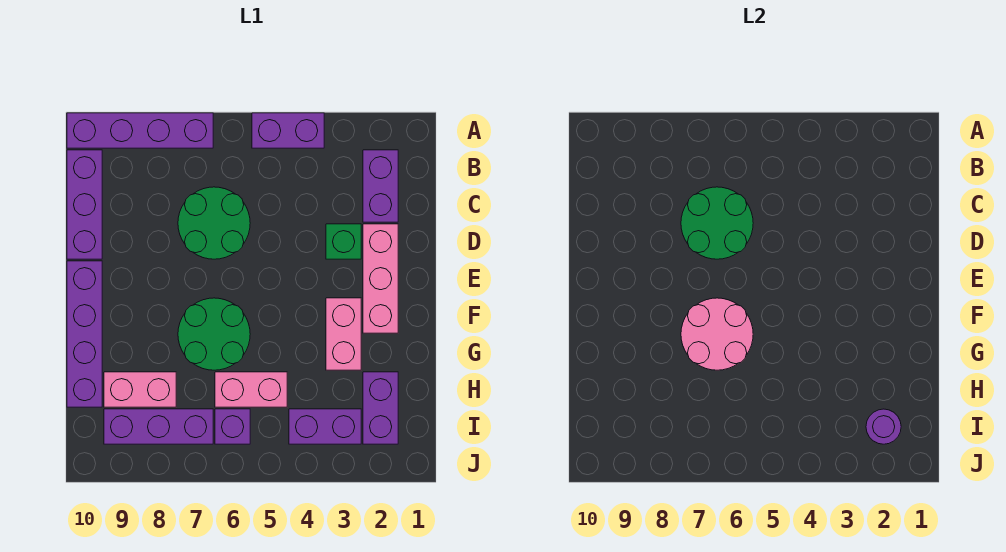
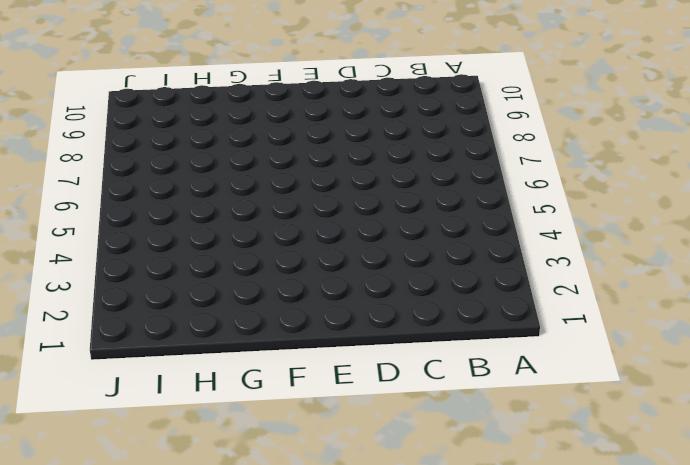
none -> purple brick A4:A5 level 1
none -> purple brick A7:A10 level 1
none -> purple brick B2:C2 level 1

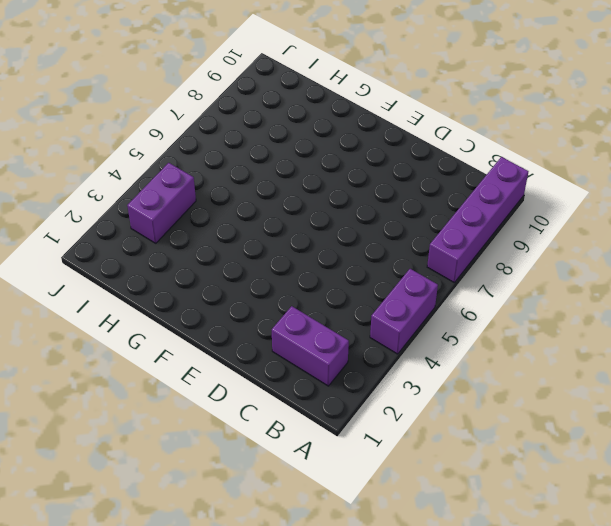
none -> purple brick B10:D10 level 1
none -> green round brick C6:D7 level 1
none -> pink brick D2:F2 level 1

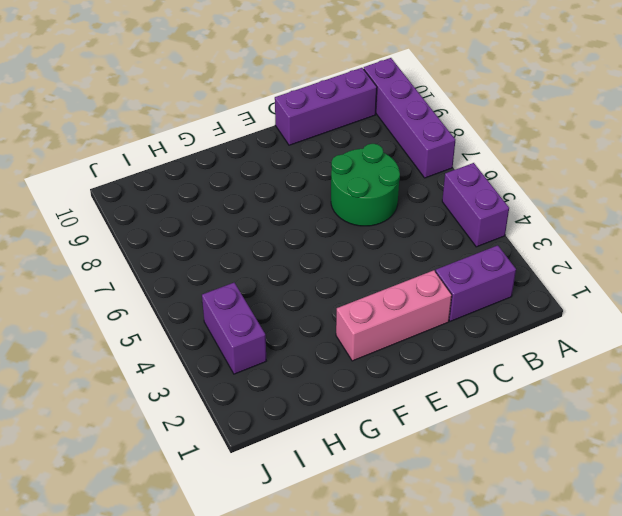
none -> green brick D3 level 1
none -> purple brick E10:H10 level 1
none -> pink brick F3:G3 level 1

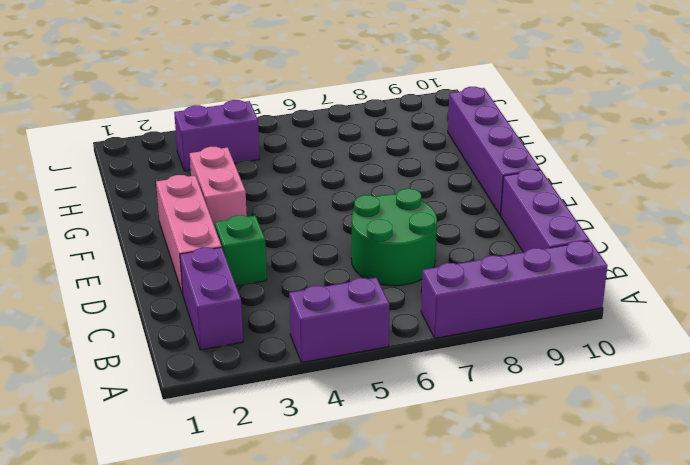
none -> green round brick F6:G7 level 1
none -> purple brick H2:I2 level 1
none -> pink brick H5:H6 level 1

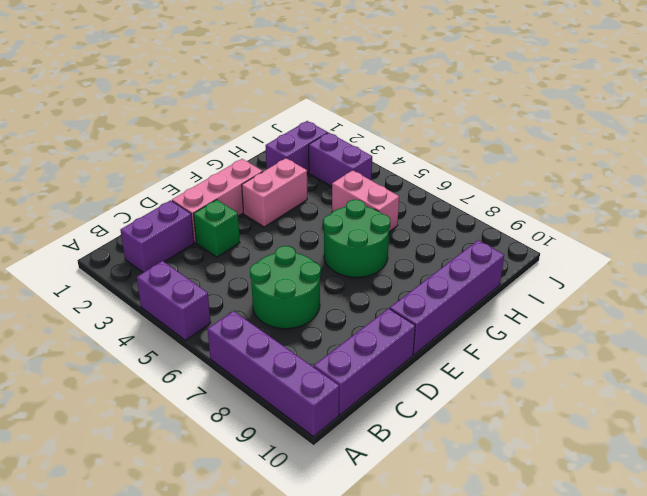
none -> pink brick H8:H9 level 1
none -> purple brick I6 level 1
none -> purple brick I7:I9 level 1

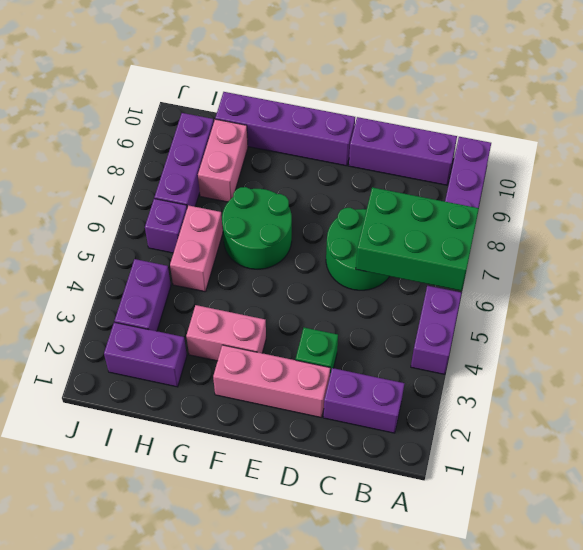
green brick A6:C7 level 2 -> green round brick C6:D7 level 2
none -> pink round brick F6:G7 level 2
none -> purple round brick I2 level 2

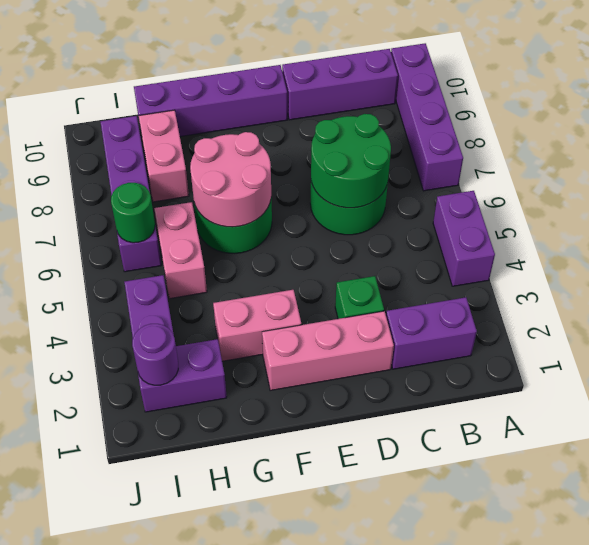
green round brick I6 level 2 -> none

